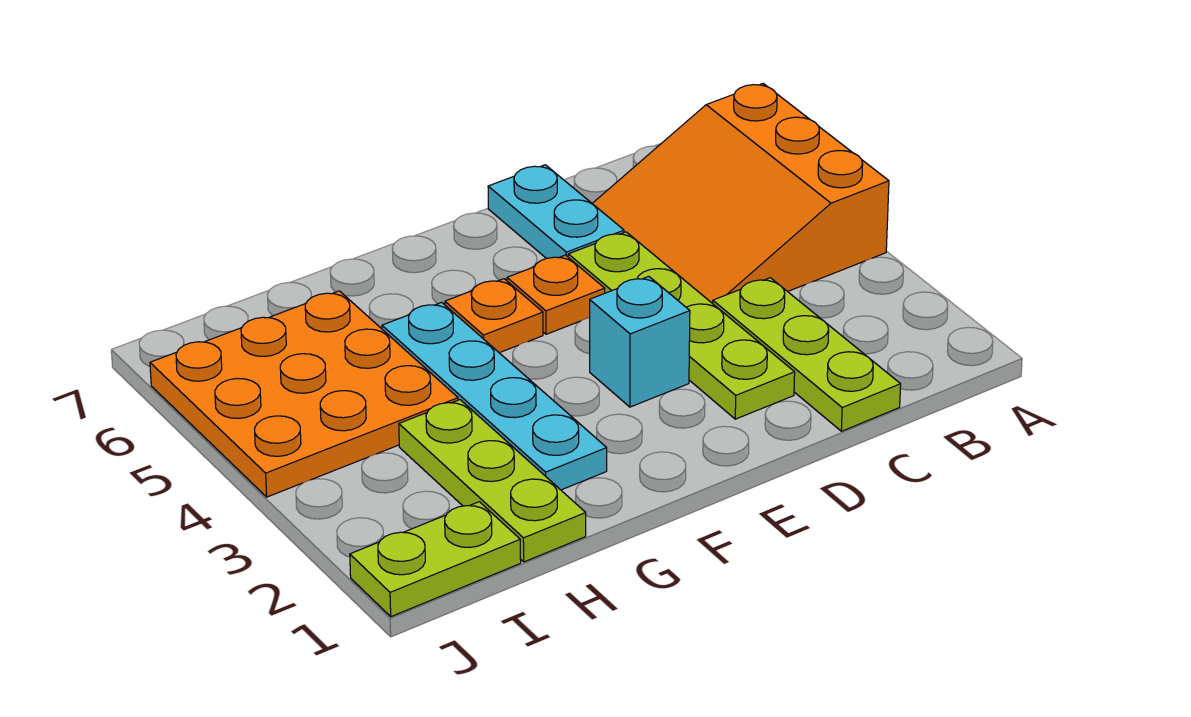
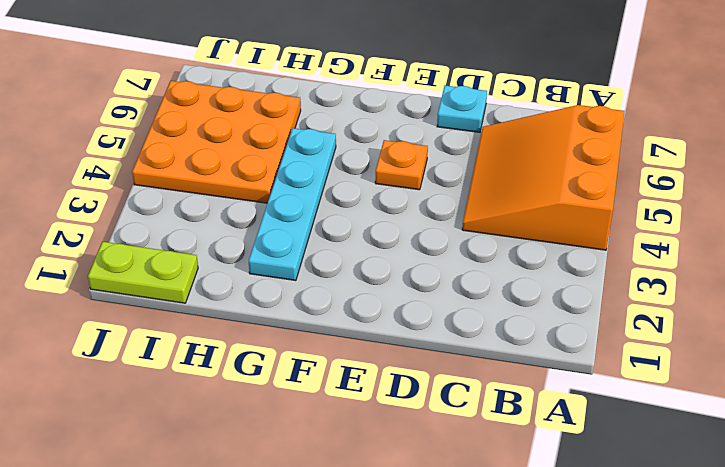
cyan plate D7 level 1 -> cyan plate D6:D7 level 1
none -> lime plate C1:C3 level 1
none -> lime plate D2:D5 level 1

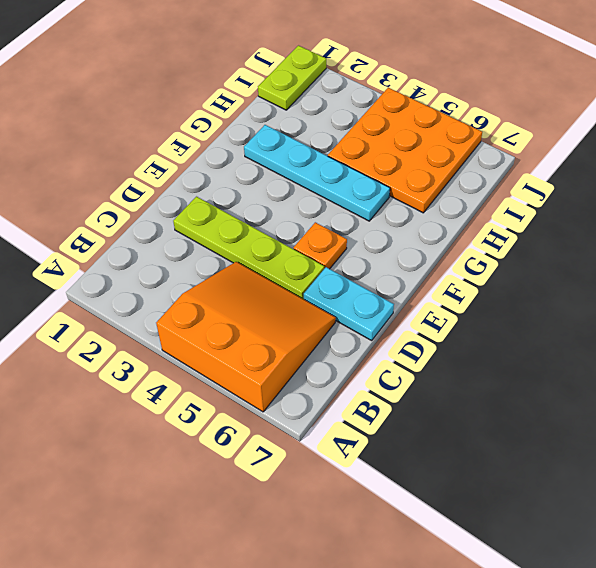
none -> lime plate C1:C3 level 1
none -> cyan brick E3 level 1

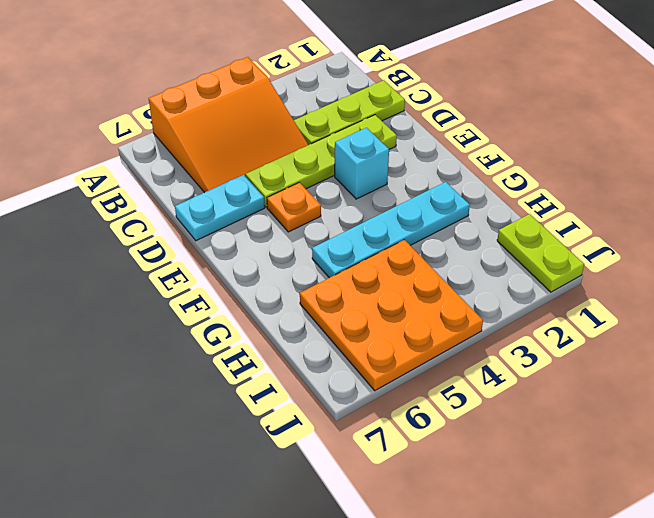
none -> orange plate F5 level 1
none -> lime plate H1:H3 level 1

